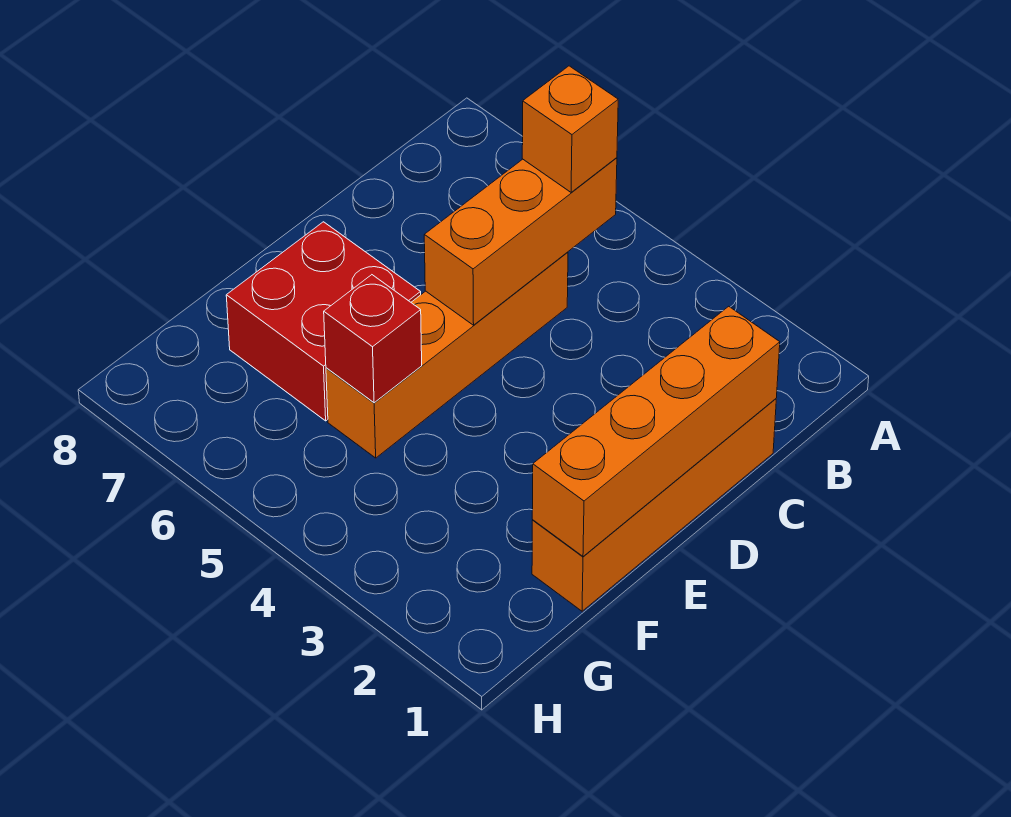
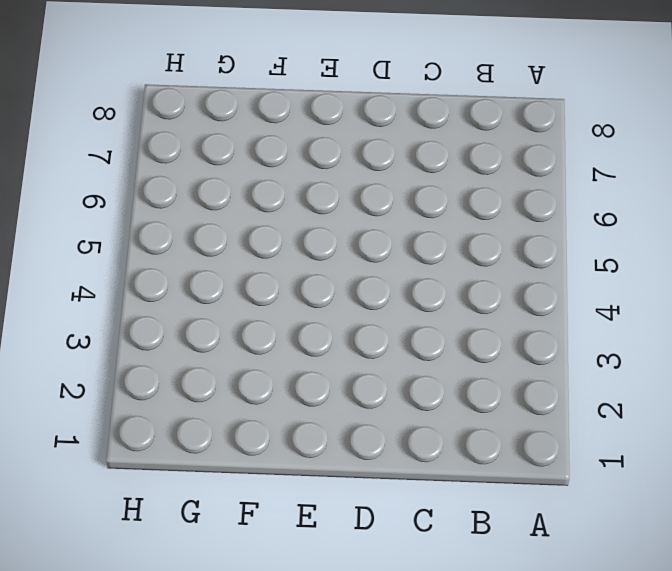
none -> orange brick C1:F1 level 1
none -> orange brick C5:F5 level 1

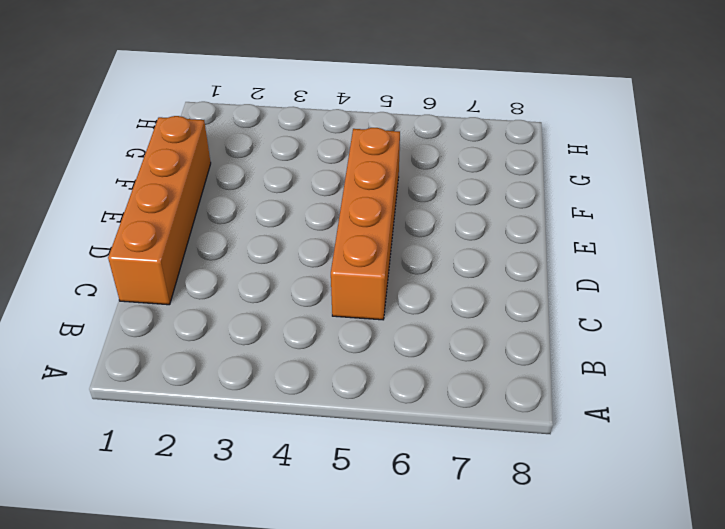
none -> red brick E6:F7 level 1
none -> orange brick B5:D5 level 2

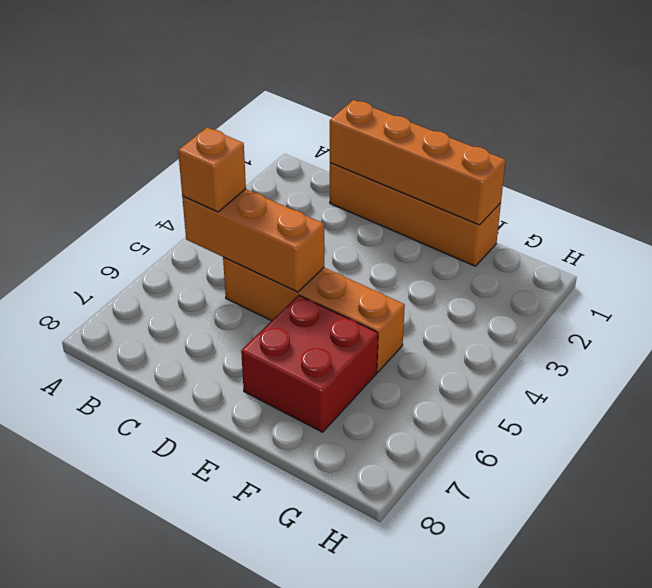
none -> red brick F5 level 2

